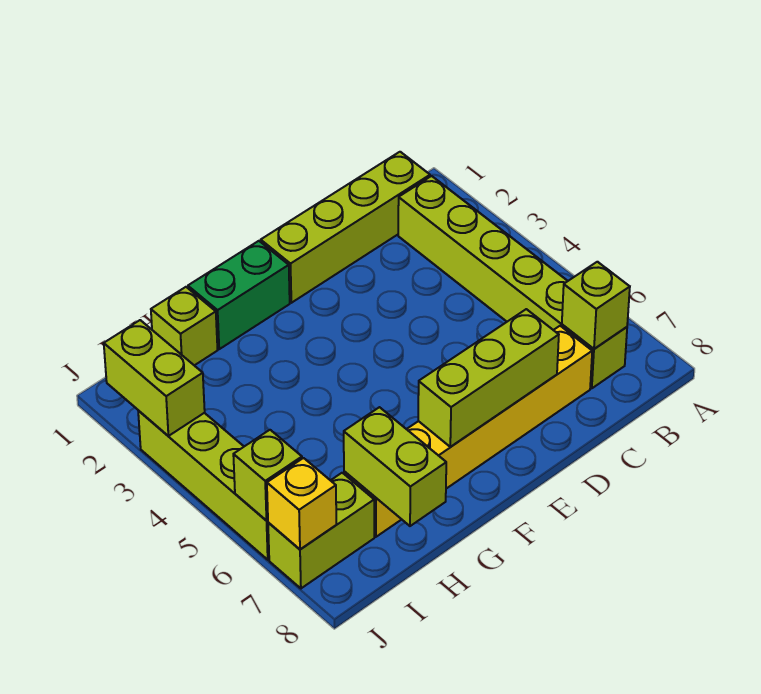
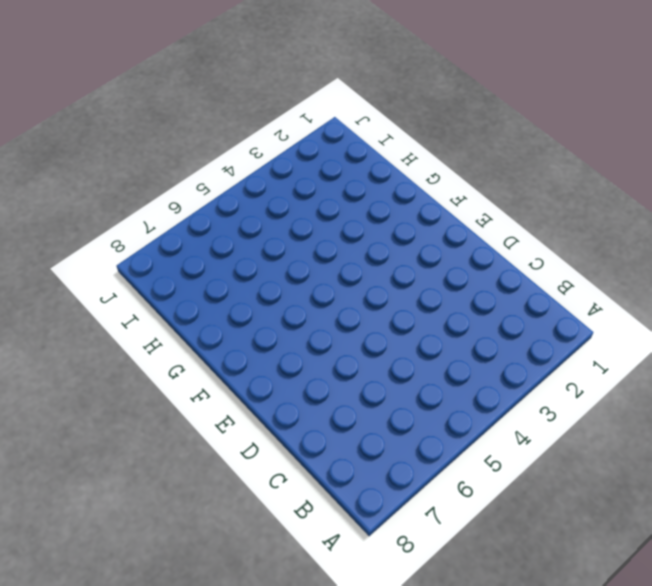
none -> lime brick B1:E1 level 1
none -> lime brick B2:B7 level 1
none -> yellow brick C7:H7 level 1

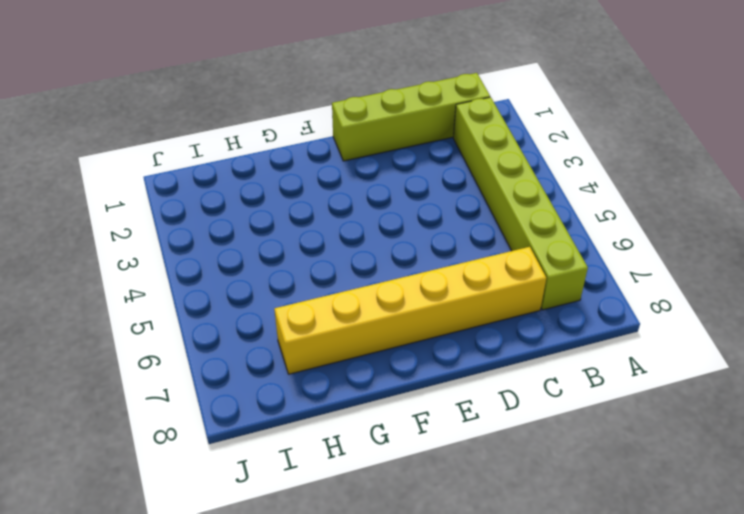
none -> green brick F1:G1 level 1
none -> lime brick H1 level 1
none -> lime brick I7:J7 level 1

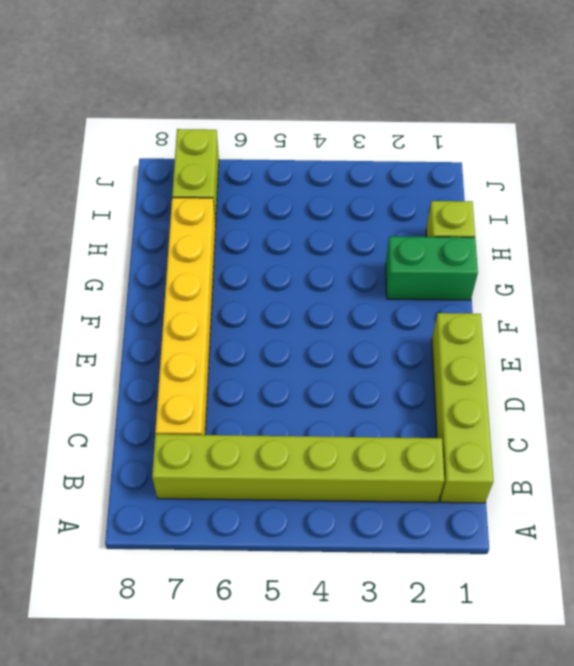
green brick G1:G2 level 1 -> green brick F1:G1 level 1
none -> lime brick J3:J6 level 1
none -> lime brick B7 level 2
none -> lime brick D7:F7 level 2

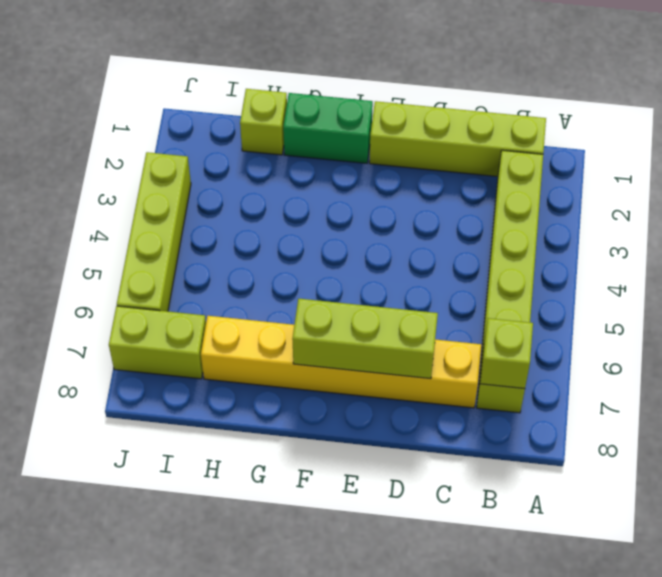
none -> lime brick H7:H8 level 2
none -> lime brick J2:J3 level 2
none -> lime brick J6 level 2

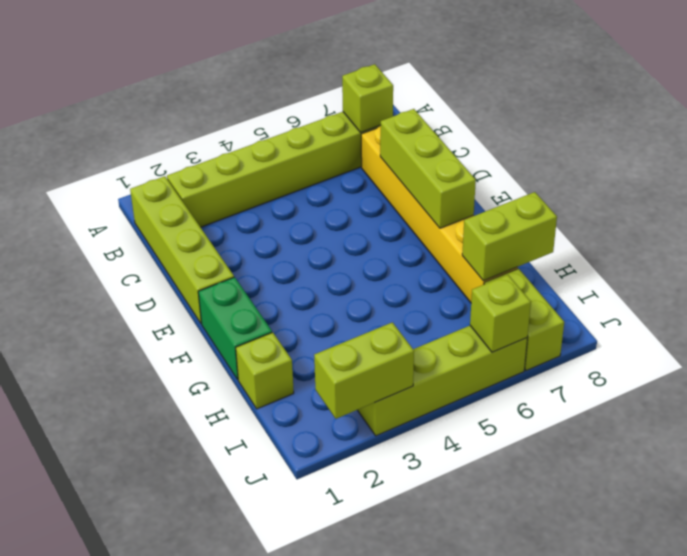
none -> yellow brick J7 level 2

